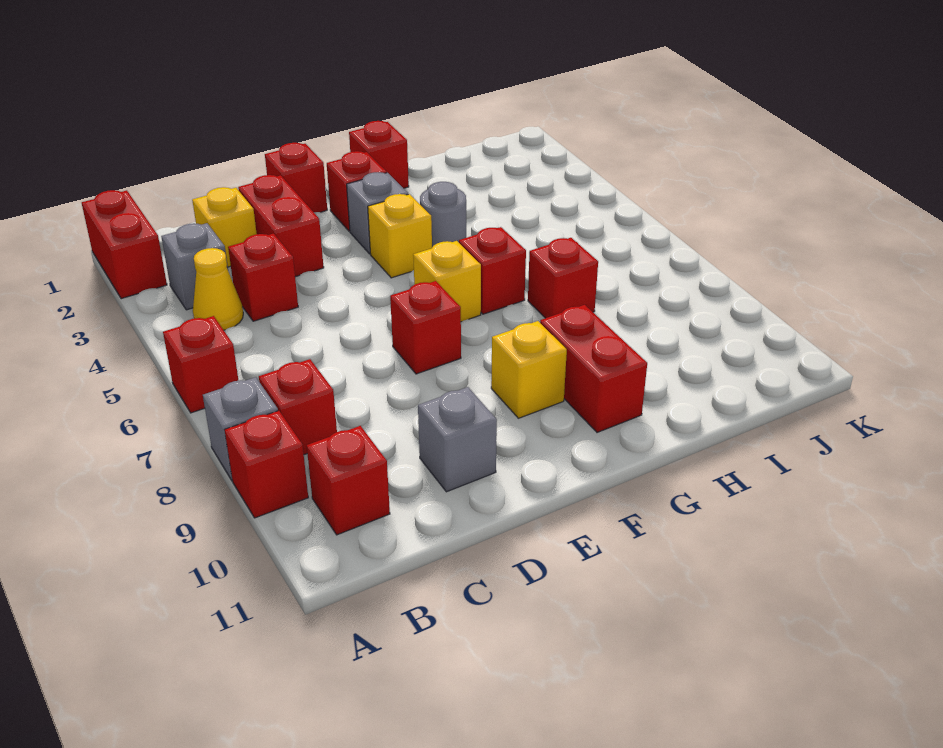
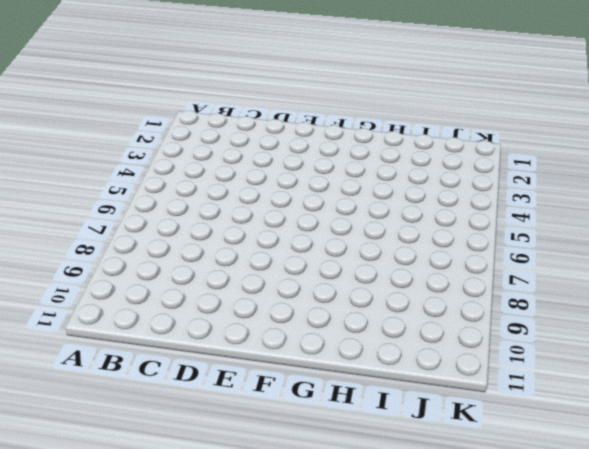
none -> red brick A1:A2 level 1
none -> red brick A6 level 1
none -> grey brick A8 level 1

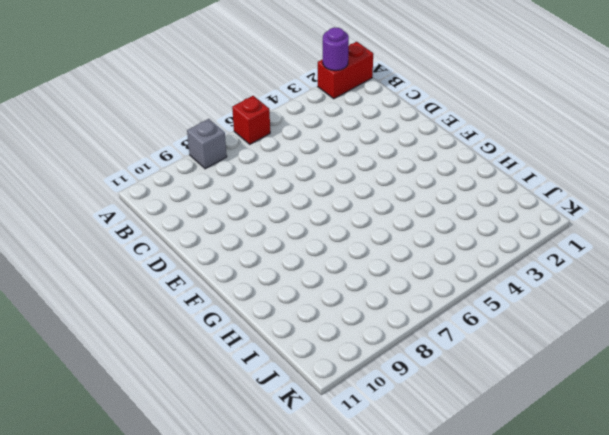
purple round brick A2 level 2 -> none
none -> red brick A9 level 1
none -> grey brick B3 level 1
none -> yellow cone B4 level 1

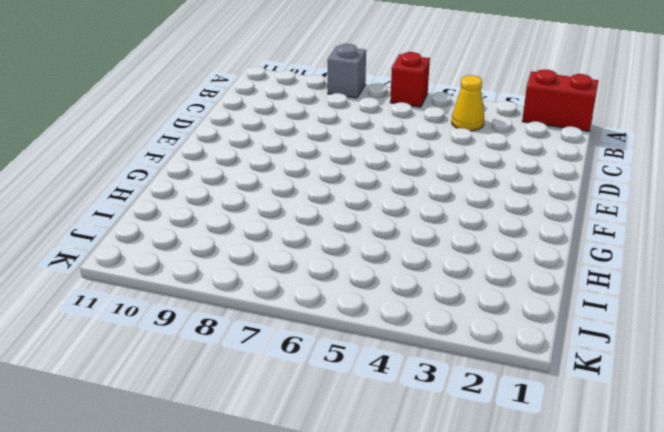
none -> red brick A9 level 1
none -> grey brick B3 level 1
none -> red brick B8 level 1

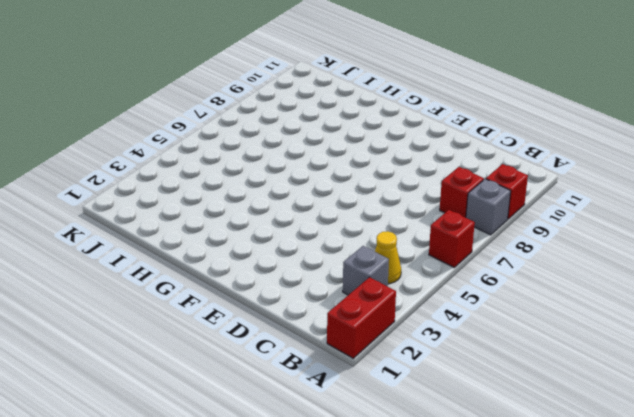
none -> red brick B10 level 1
none -> yellow brick C2 level 1
none -> red brick C4 level 1

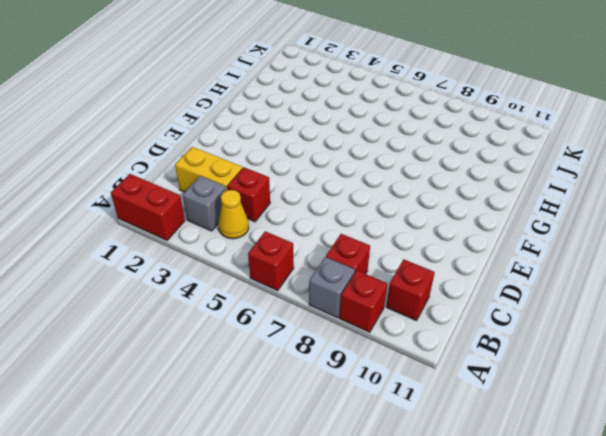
yellow brick C2:C3 level 1 -> yellow brick C2 level 1
none -> red brick D2:D3 level 1
none -> grey brick D10 level 1
none -> red brick E1 level 1

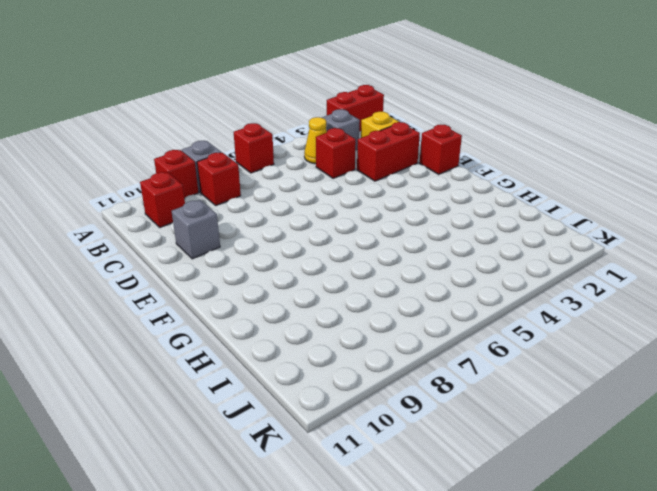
none -> red brick E7 level 1
none -> red brick F2 level 1
none -> grey brick F3 level 1

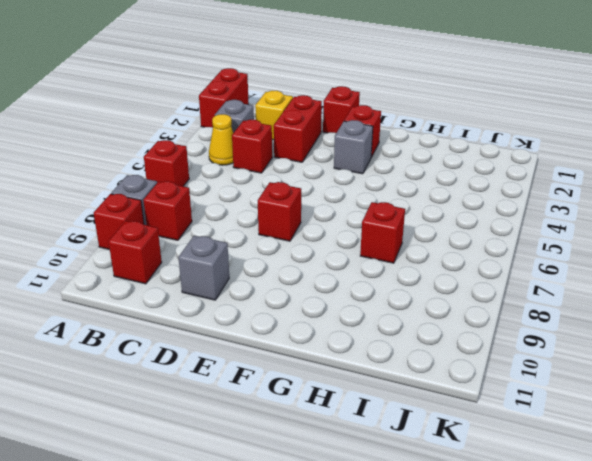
none -> yellow brick F4 level 1
none -> yellow brick F6 level 1
none -> yellow brick F9 level 1

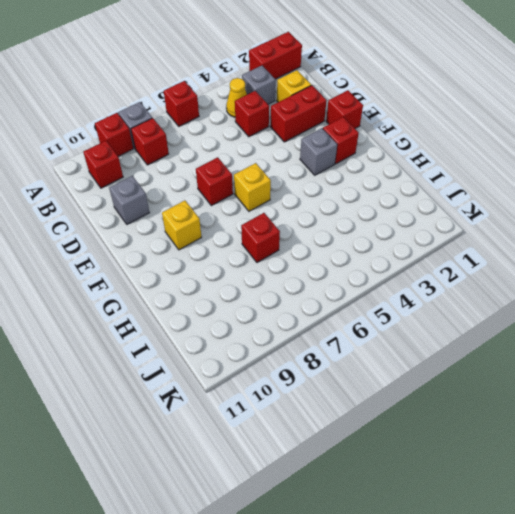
none -> yellow brick F4 level 1
none -> red brick G1 level 1
none -> grey round brick G4 level 1

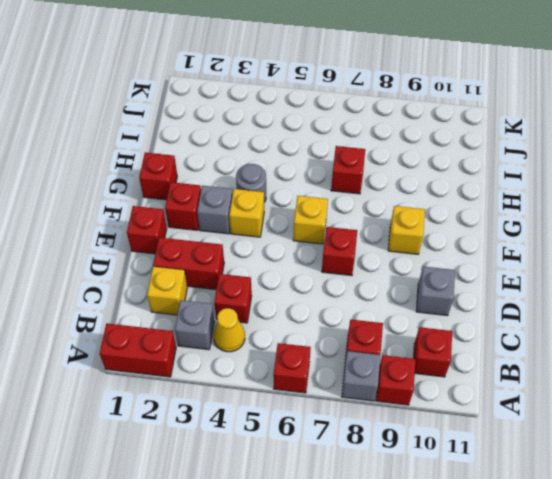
none -> red brick G6 level 1
none -> red brick G9:G10 level 1

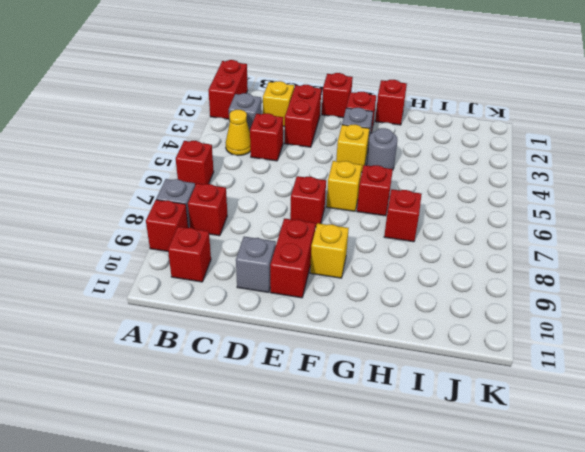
red brick E9:E10 level 1 -> red brick G9:G10 level 1

